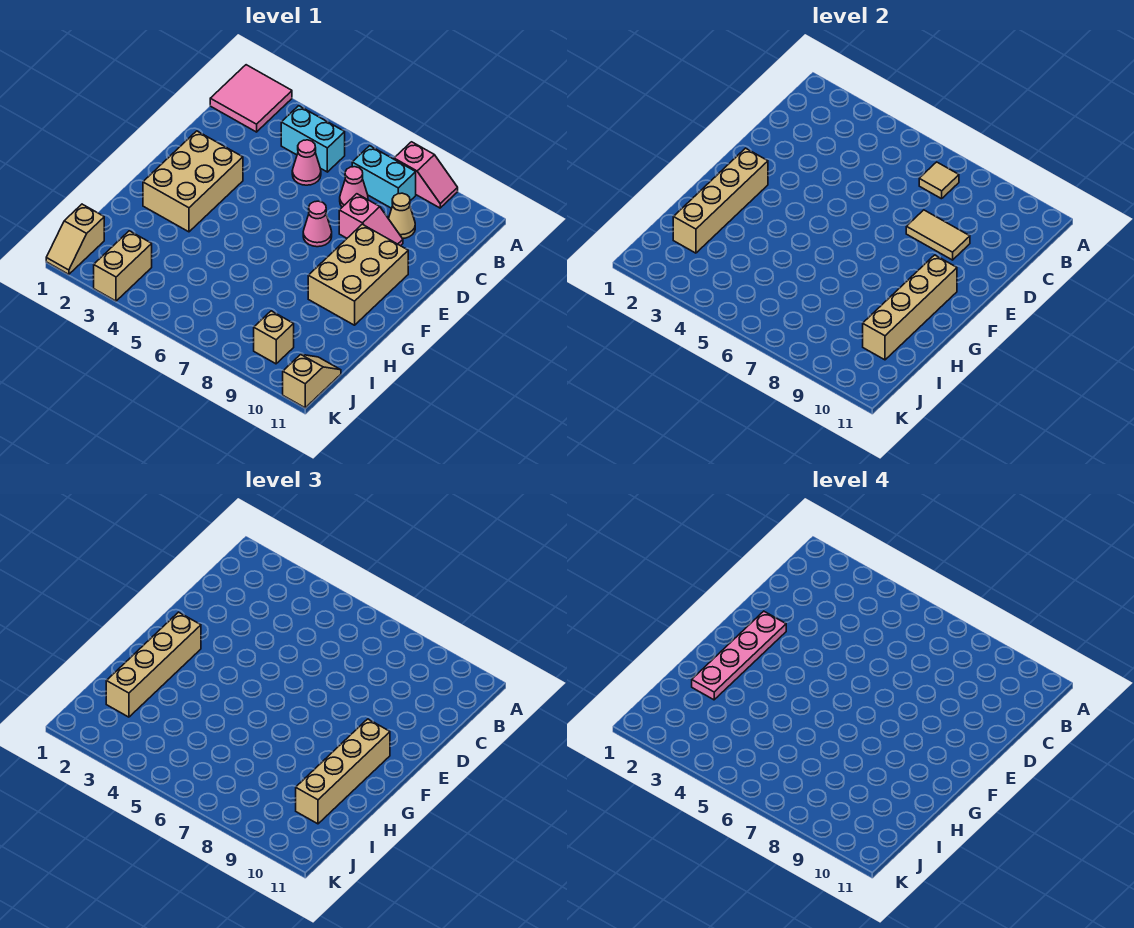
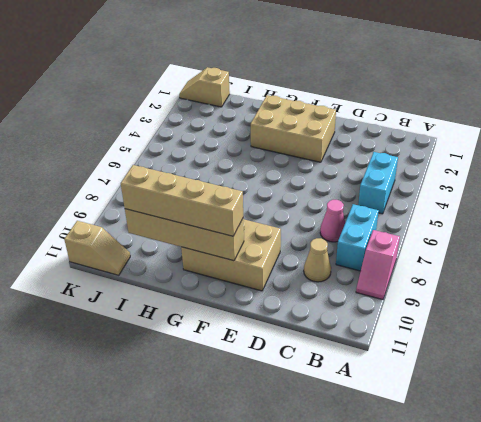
none -> pink tile A1:B2 level 1
none -> pink cone C5 level 1
none -> pink slope D8:D9 level 1 top 8

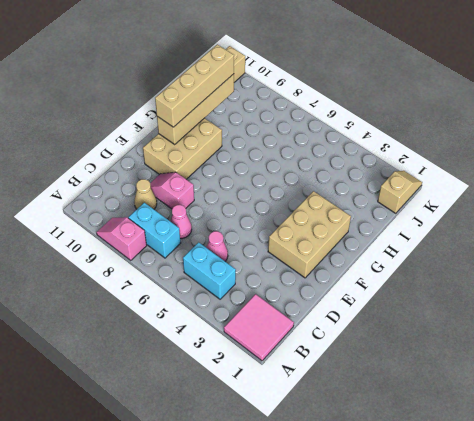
none -> pink cone E7 level 1
none -> tan brick J3:K3 level 1
none -> tan brick J9 level 1

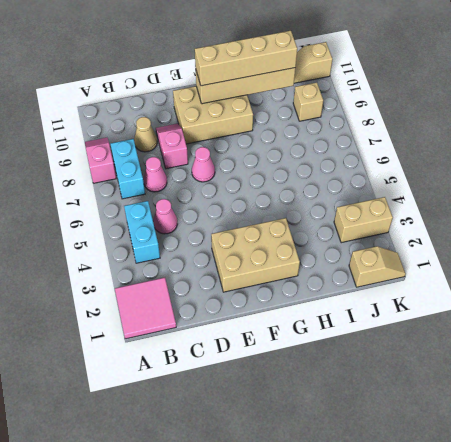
none -> tan tile B7 level 2
none -> tan tile D8:D9 level 2
none -> tan brick F2:I2 level 2

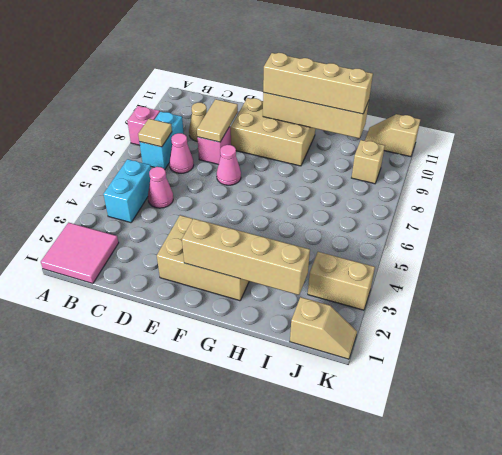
none -> tan brick F2:I2 level 3
none -> pink plate E2:H2 level 4

